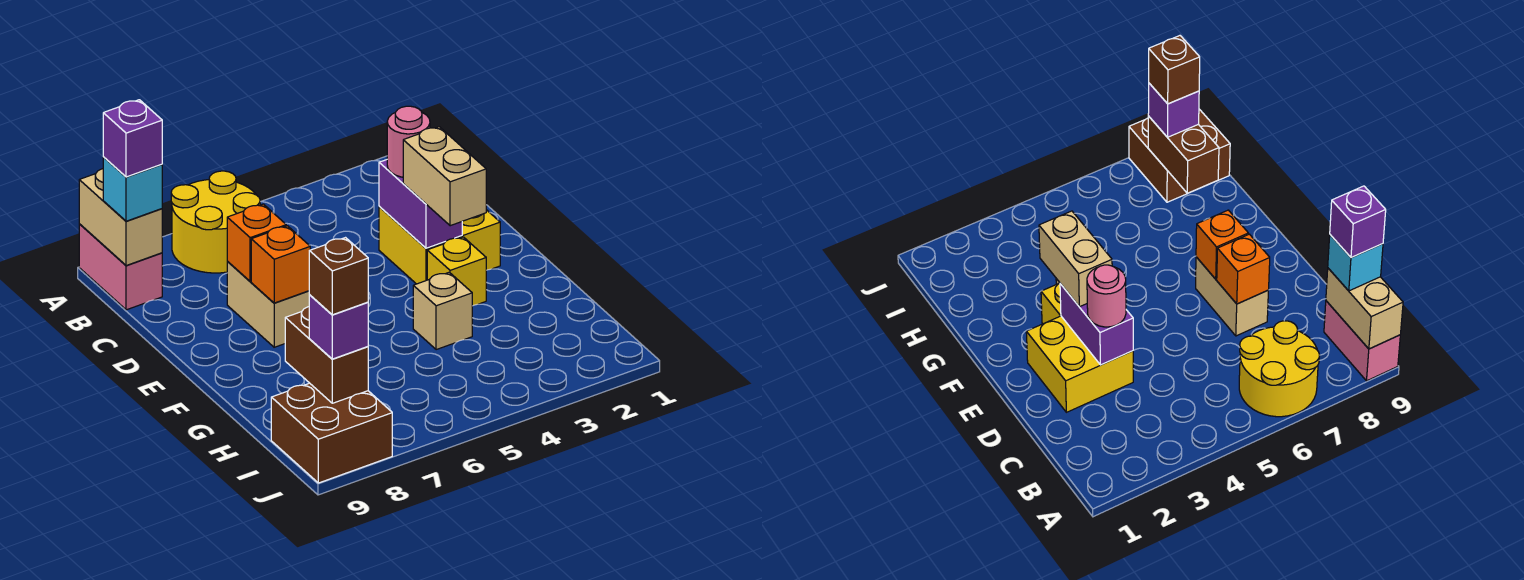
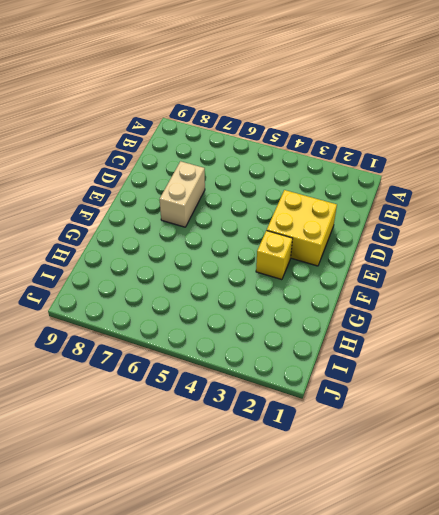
none -> yellow round brick A6:B7 level 1
none -> pink brick A9:B9 level 1
none -> tan brick G4 level 1

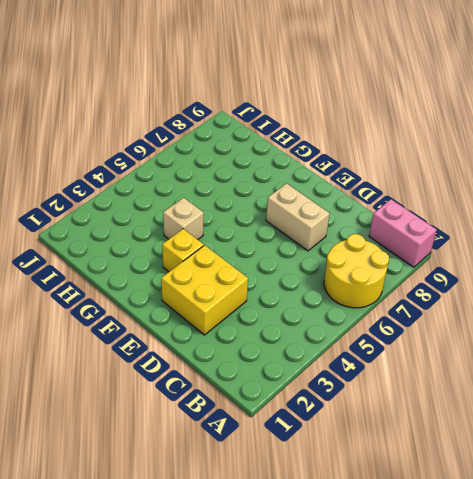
none -> brown brick I8:J9 level 1
none -> tan brick A9:B9 level 2
none -> purple brick D3:E3 level 2

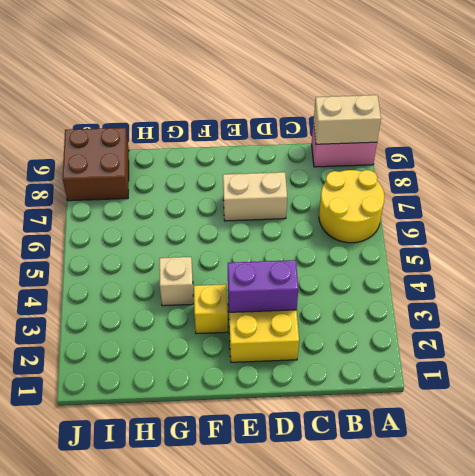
none -> orange brick D7 level 2
none -> orange brick E7 level 2
none -> brown brick H8:I8 level 2

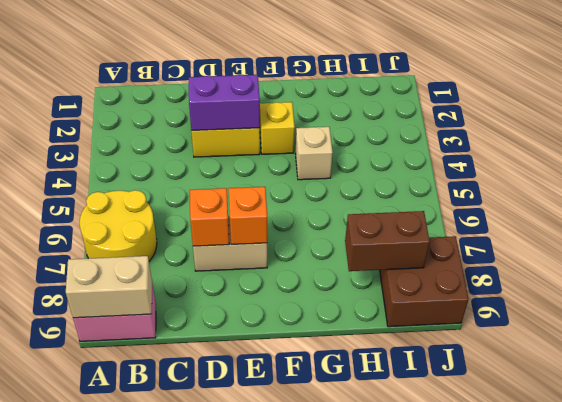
none -> cyan brick B9 level 3
none -> pink round brick D3 level 3
none -> tan brick E3:F3 level 3

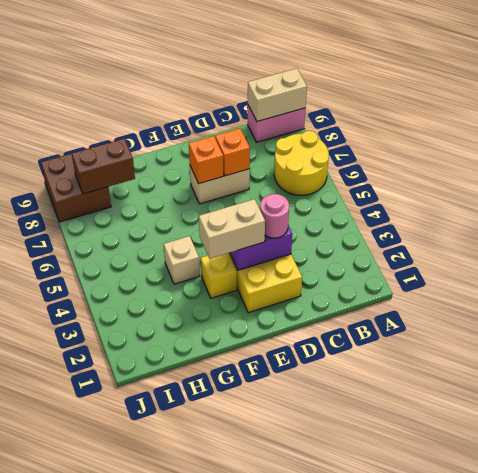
none -> cyan brick B9 level 3
none -> purple brick I8 level 3
none -> purple brick B9 level 4

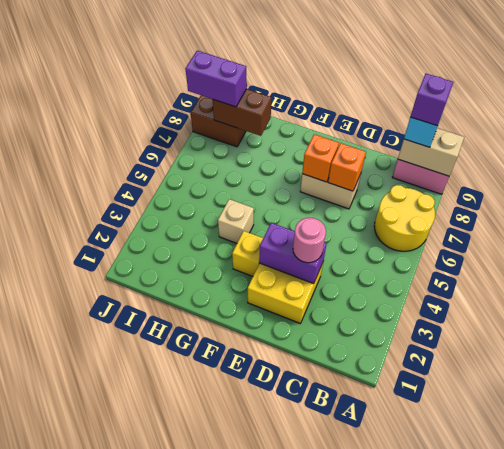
purple brick I8:J8 level 3 -> purple brick I8 level 3
none -> tan brick E3:F3 level 3
none -> brown brick I8 level 4

